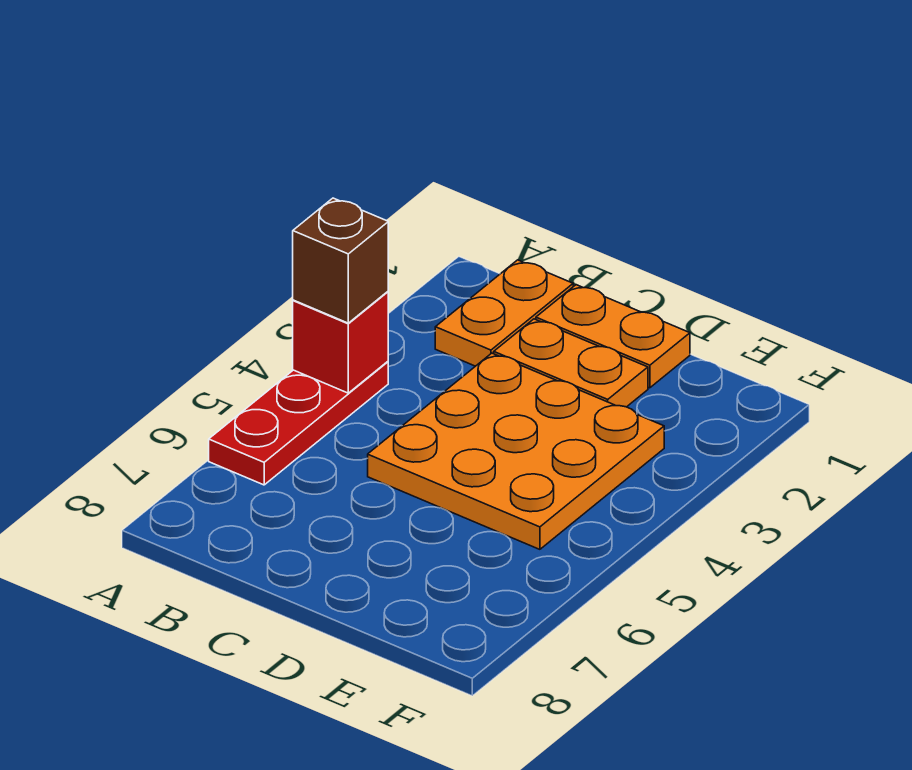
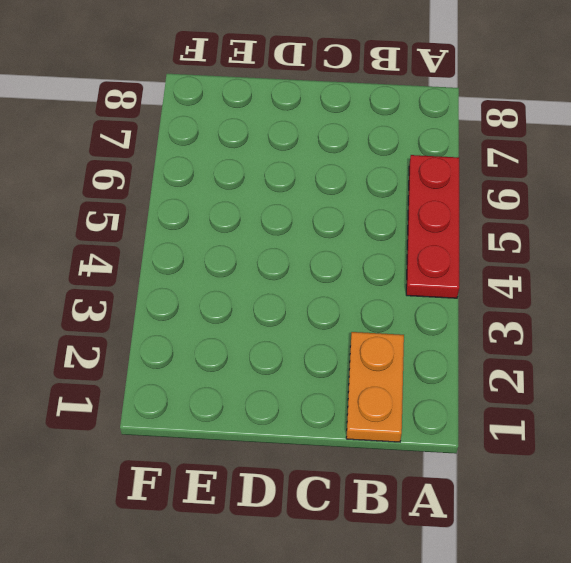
none -> orange plate C1:D1 level 1
none -> orange plate C2:D2 level 1

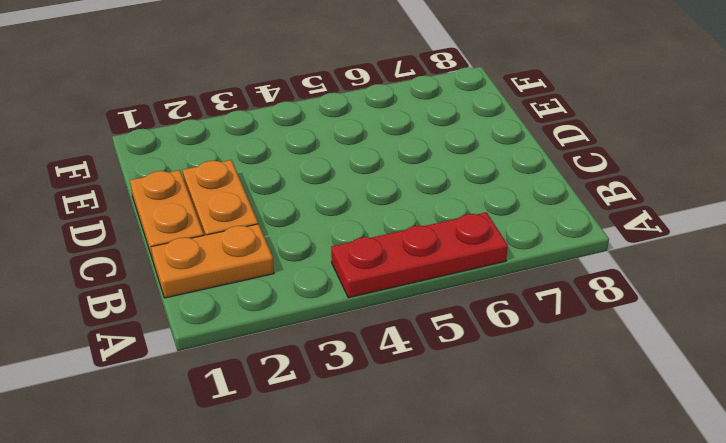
none -> orange plate C3:E5 level 1
none -> red brick A4 level 2

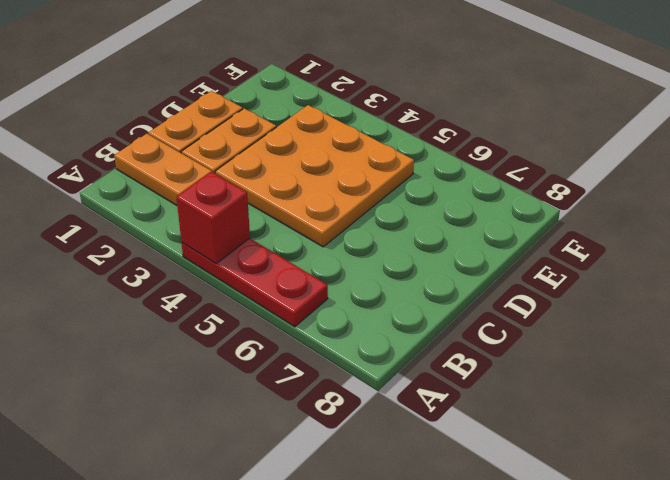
none -> brown brick A4 level 3

